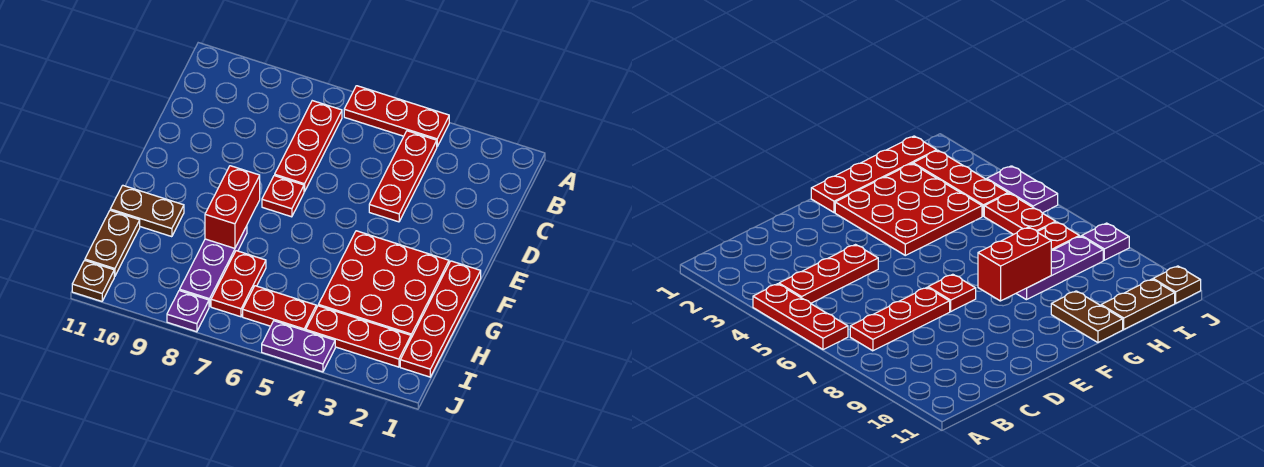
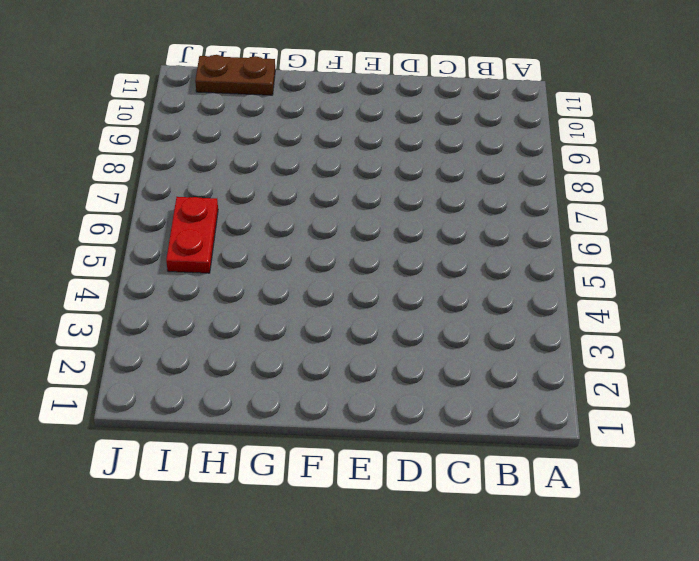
none -> red plate A4:A6 level 1
none -> red plate B4:D4 level 1
none -> red plate B7:D7 level 1

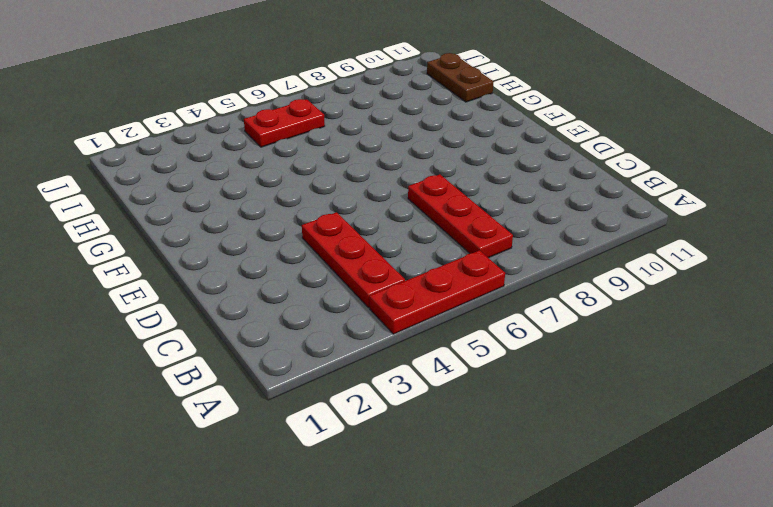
none -> red plate E7 level 1
none -> red plate F1:I1 level 1
none -> red plate F2:H4 level 1

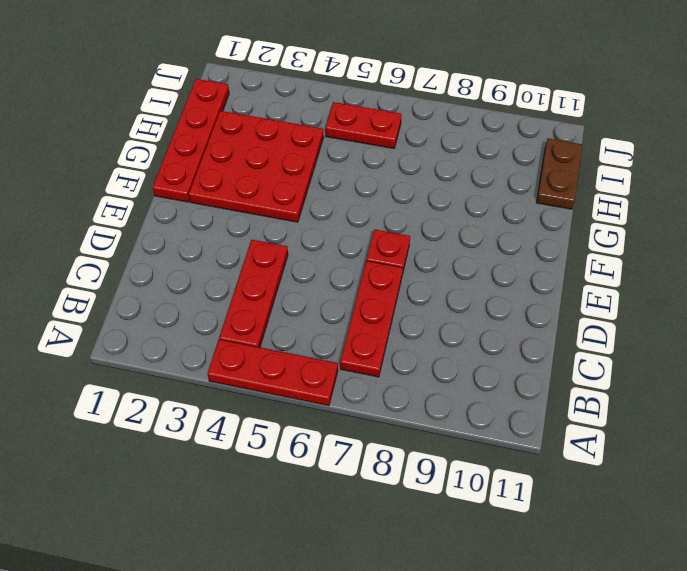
none -> purple plate G8:I8 level 1
none -> brown plate G10:G11 level 1
none -> red plate H7:I7 level 1

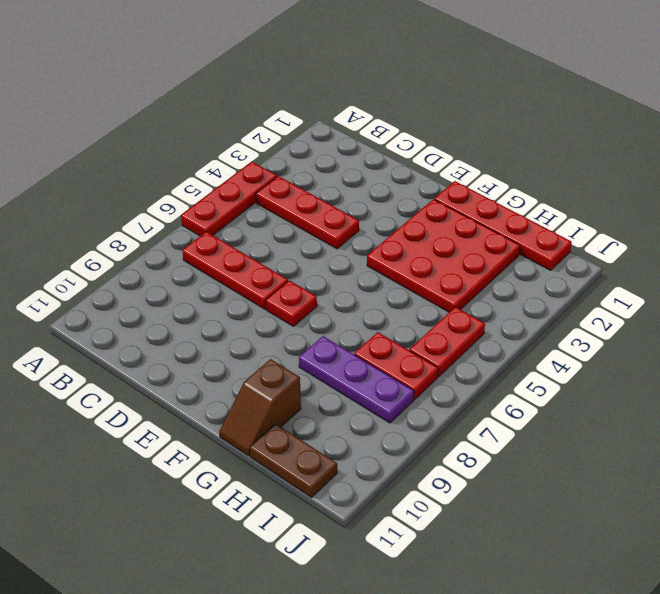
brown slope G10:G11 level 1 top 10 -> brown plate G10:G11 level 1
none -> red plate I2:I4 level 1
none -> purple plate J4:J5 level 1
none -> purple plate J8 level 1

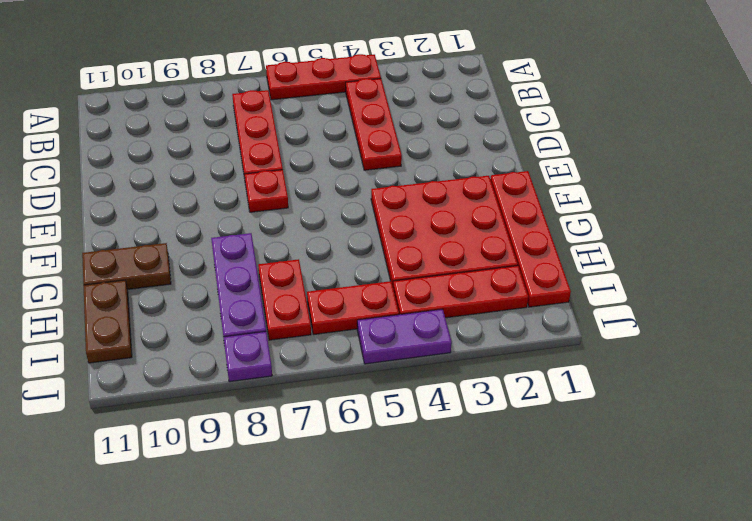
none -> brown plate J11 level 1
none -> red brick F8:G8 level 2

